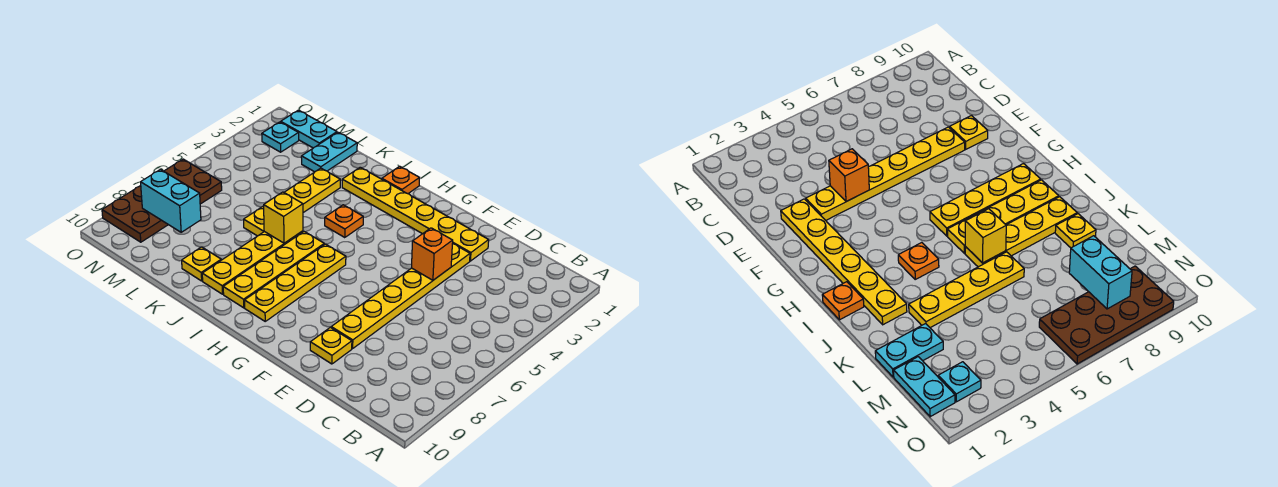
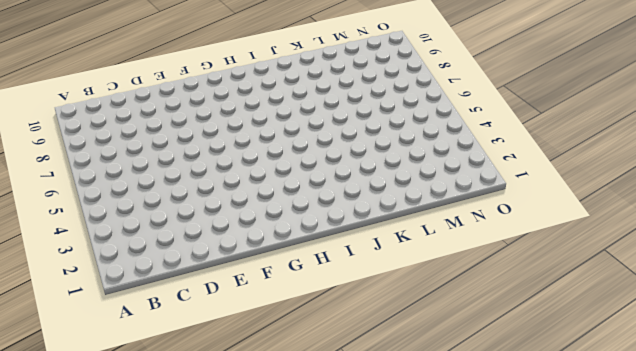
none -> yellow plate E2:J2 level 1
none -> yellow plate E3:E8 level 1
none -> yellow plate E9 level 1

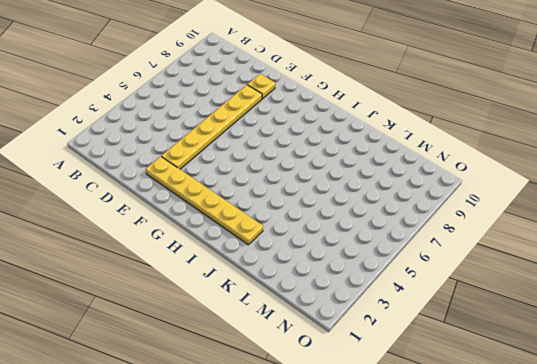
none -> yellow plate H6:H9 level 1
none -> orange plate I1 level 1
none -> orange plate I4 level 1

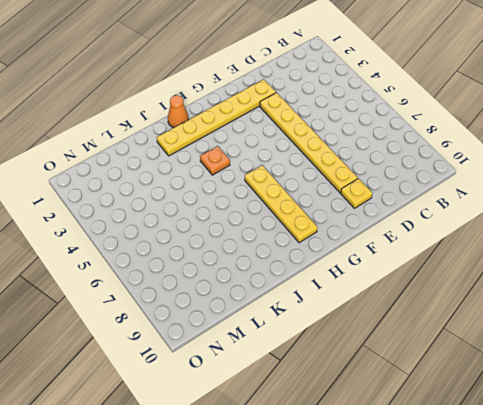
orange cone I1 level 1 -> orange plate I1 level 1
none -> yellow plate I6:I9 level 1
none -> yellow plate J6:J9 level 1
none -> yellow plate K3:K6 level 1

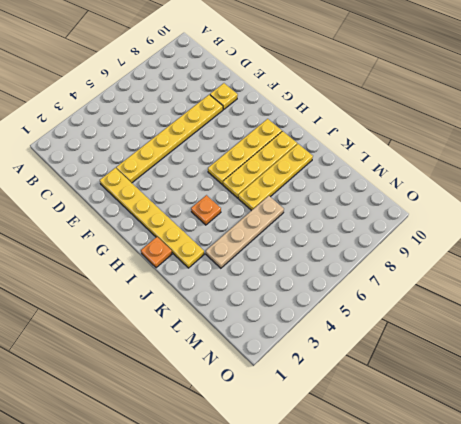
tan plate K3:K6 level 1 -> yellow plate K3:K6 level 1
none -> yellow plate K9 level 1
none -> cyan plate L1:L2 level 1
none -> cyan plate M1:N1 level 1

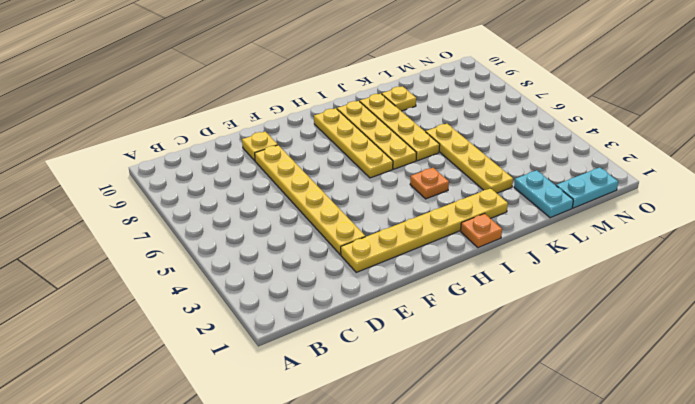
none -> cyan plate N2 level 1
none -> brown plate N6:O9 level 1
none -> orange brick E4 level 2

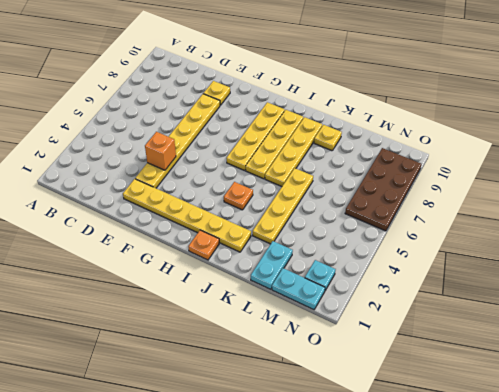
none -> yellow brick J6 level 2
none -> cyan brick M8:N8 level 2

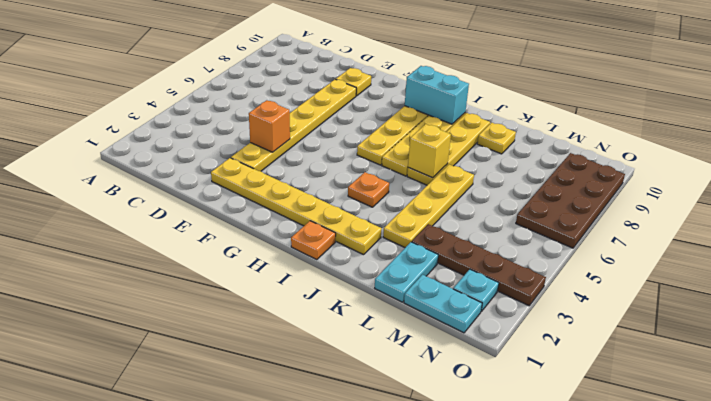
cyan brick H9:I9 level 2 -> cyan brick M8:N8 level 2
brown plate L3:O3 level 1 -> none

